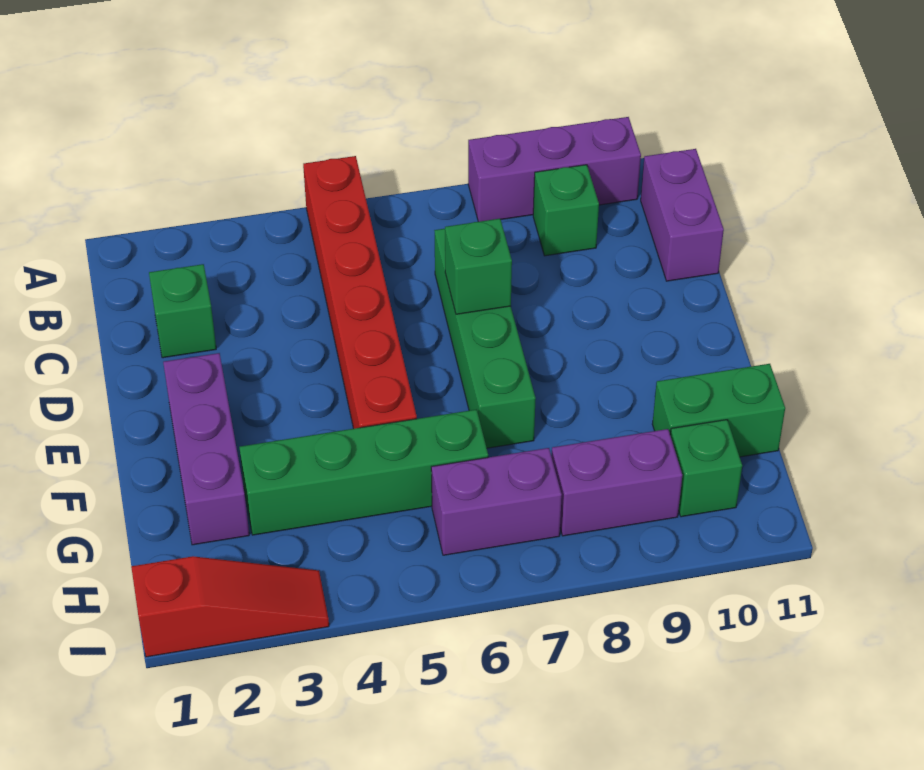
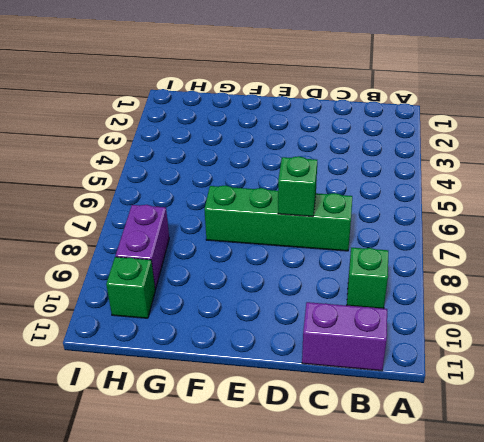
none -> red brick A5:F5 level 1
none -> purple brick A8:A10 level 1
none -> green brick C2 level 1

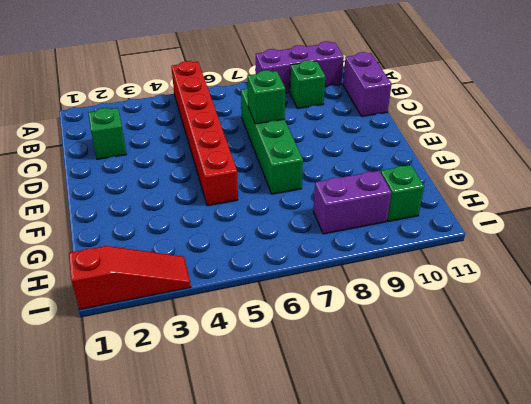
none -> purple brick E2:G2 level 1
none -> green brick G3:G6 level 1
none -> green brick G10:G11 level 1

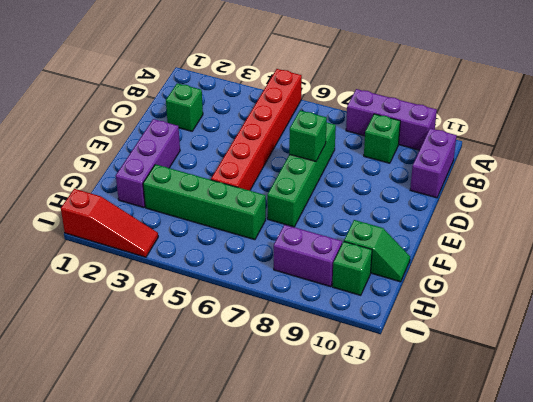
green slope G10:G11 level 1 top 10 -> green brick G10:G11 level 1
none -> purple brick H6:H7 level 1

